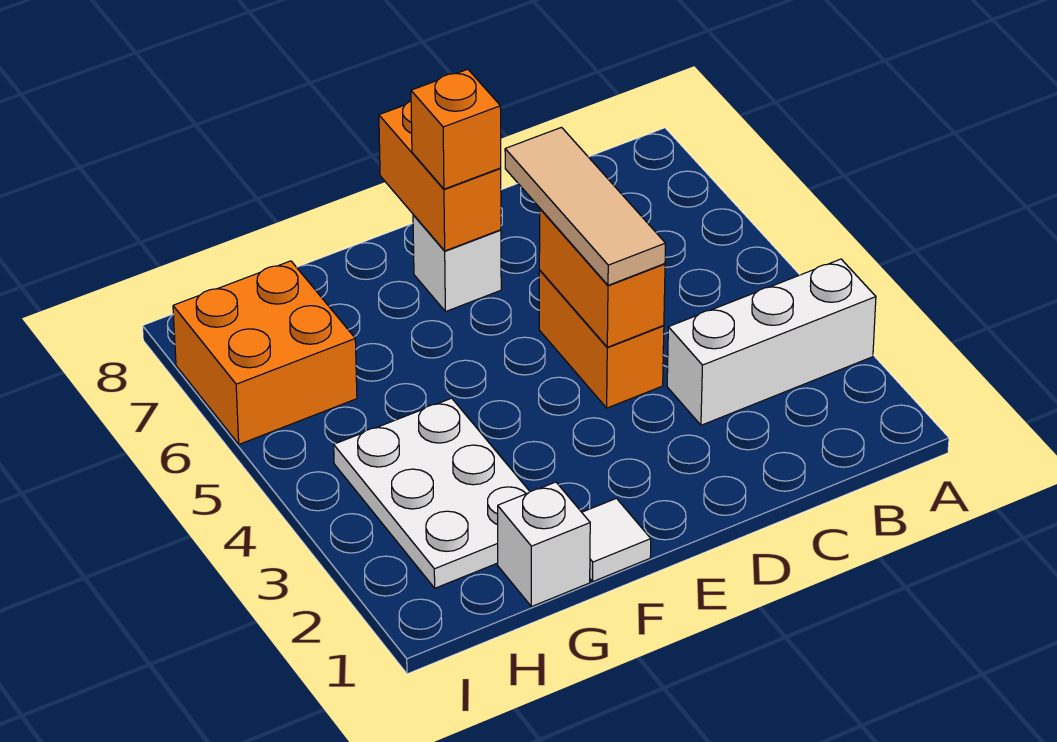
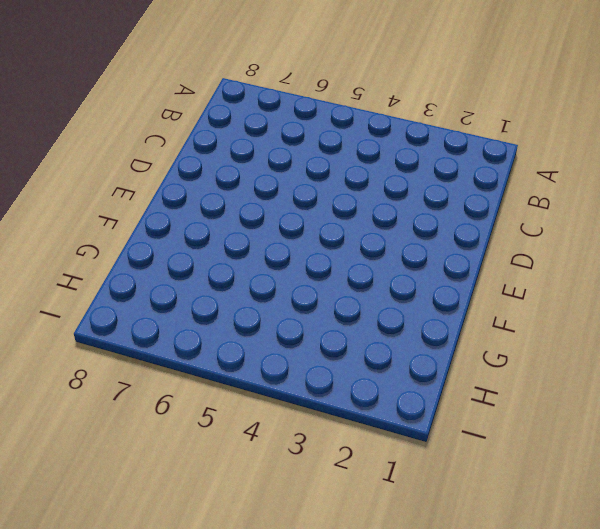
none -> white brick A3:C3 level 1
none -> orange brick D4:D5 level 1

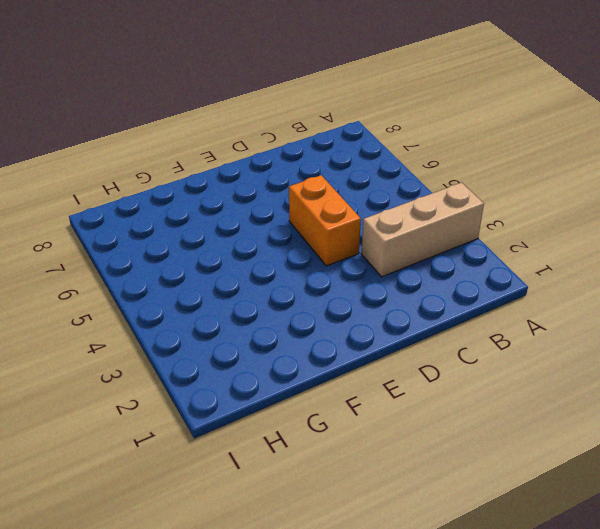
tan brick A3:C3 level 1 -> white brick A3:C3 level 1
none -> white brick E7 level 1
none -> white tile F1 level 1

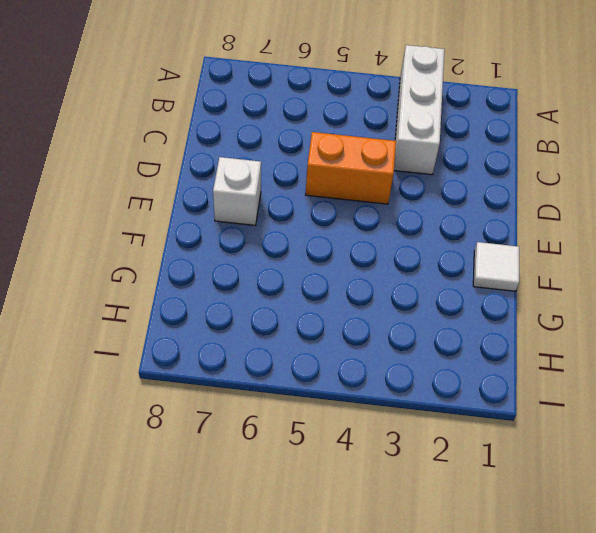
none -> white brick G1 level 1
none -> white plate G2:H4 level 1

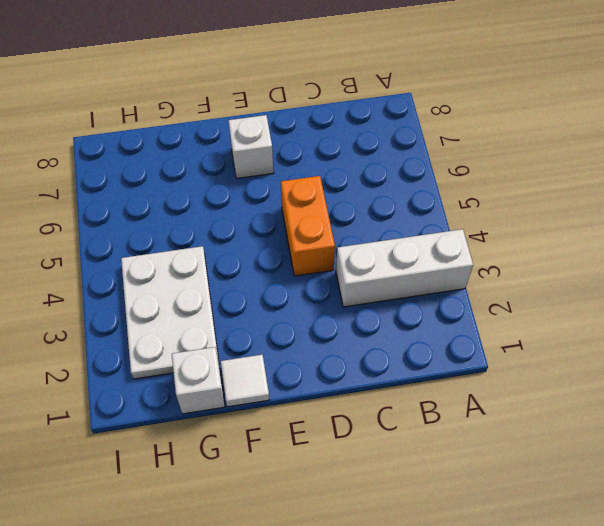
none -> orange brick H6:I7 level 1
none -> orange brick D4:D5 level 2

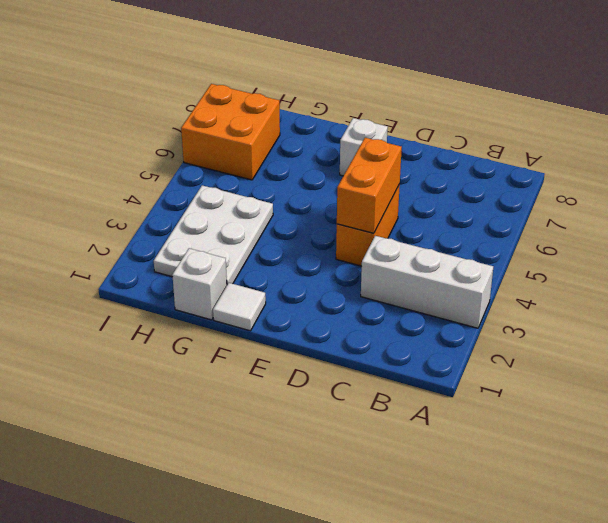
none -> orange brick E7:E8 level 2
none -> tan tile D4:D6 level 3

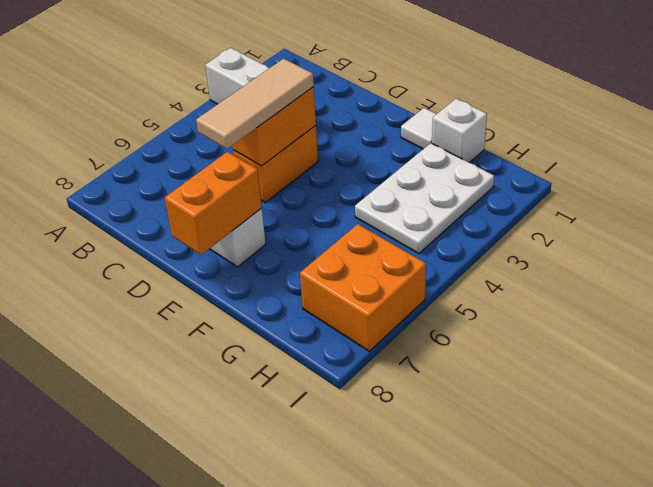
none -> orange brick E7 level 3

